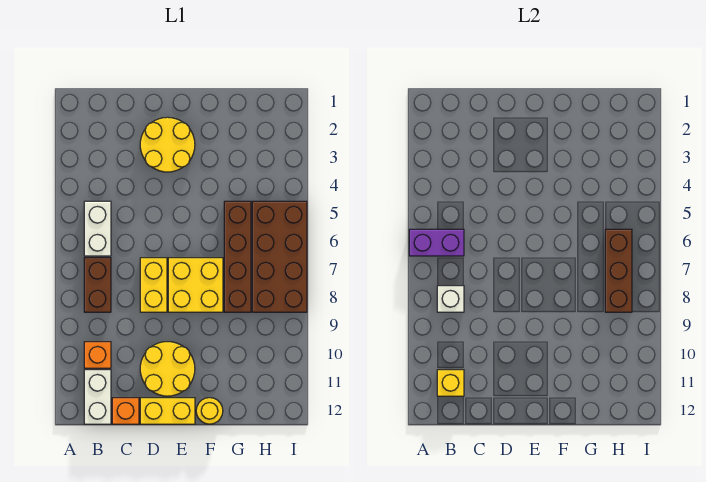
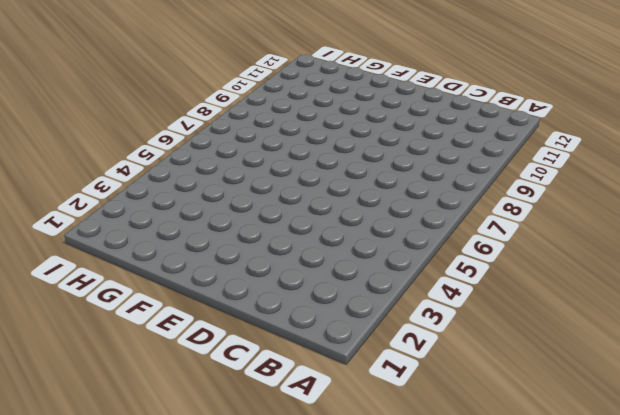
none -> white brick B5:B6 level 1
none -> brown brick B7:B8 level 1
none -> orange brick B10 level 1

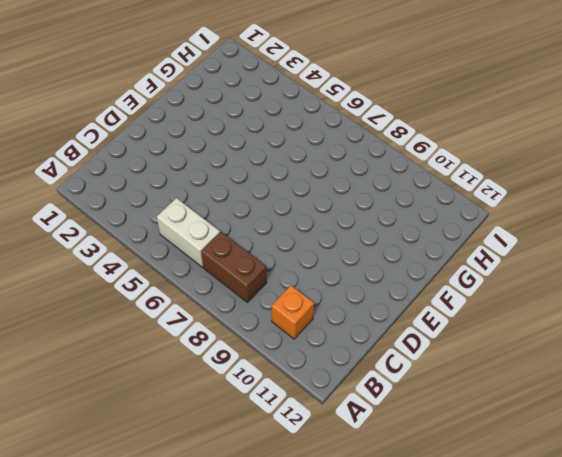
none -> white brick B11:B12 level 1
none -> orange brick C12 level 1
none -> yellow round brick D2:E3 level 1

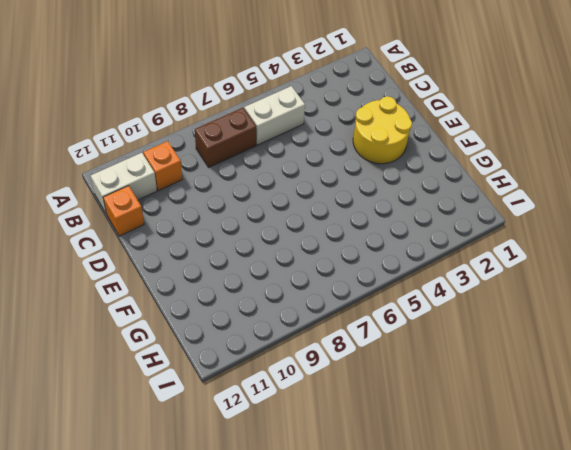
none -> yellow brick D7:D8 level 1
none -> yellow round brick D10:E11 level 1
none -> yellow brick D12:E12 level 1

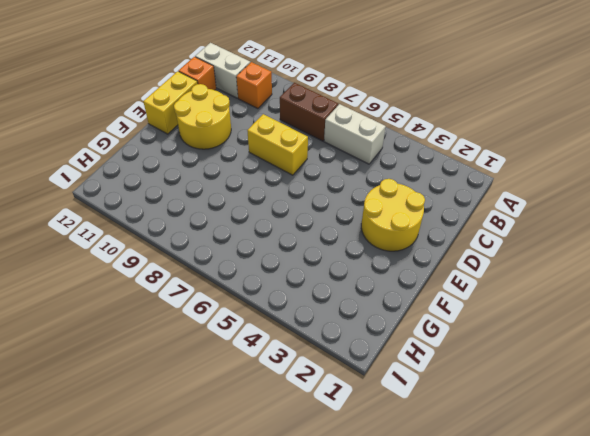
none -> yellow brick E7:F8 level 1
none -> yellow round brick F12 level 1
none -> brown brick G5:G8 level 1

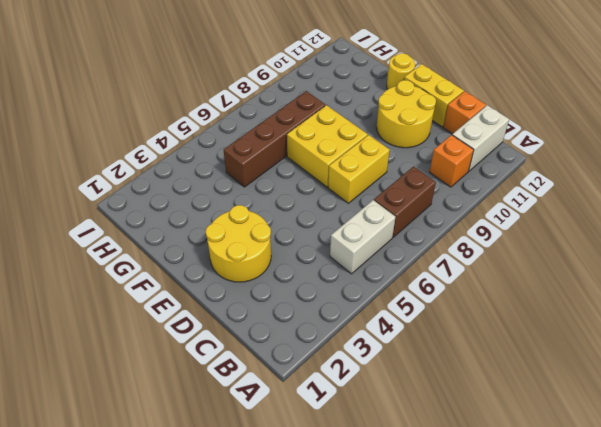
none -> brown brick H5:I8 level 1
none -> purple brick A6:B6 level 2
none -> white brick B8 level 2

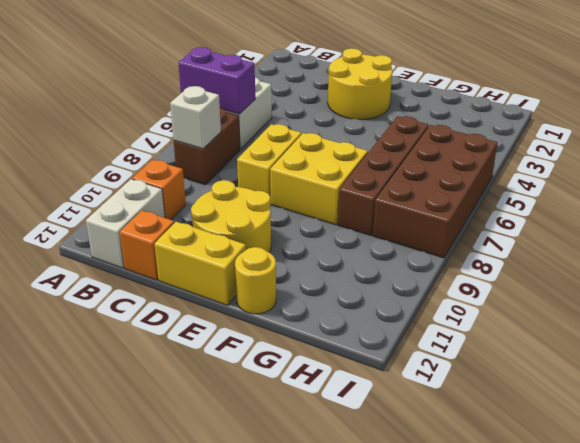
none -> yellow brick B11 level 2
none -> brown brick H6:H8 level 2

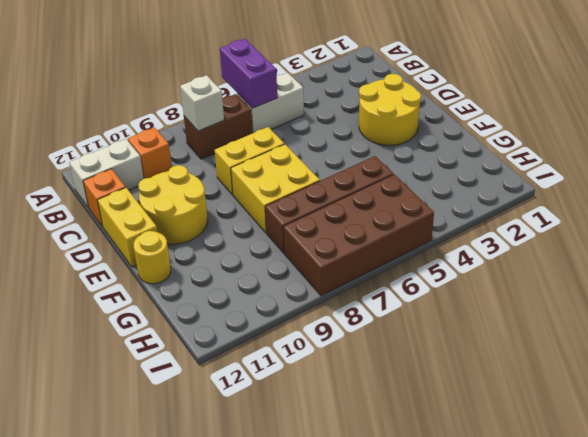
none -> yellow brick B11 level 2
none -> brown brick H6:H8 level 2

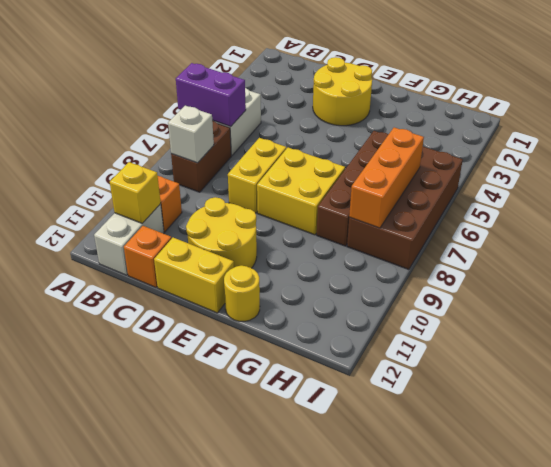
orange brick H6:H8 level 2 -> brown brick H6:H8 level 2

